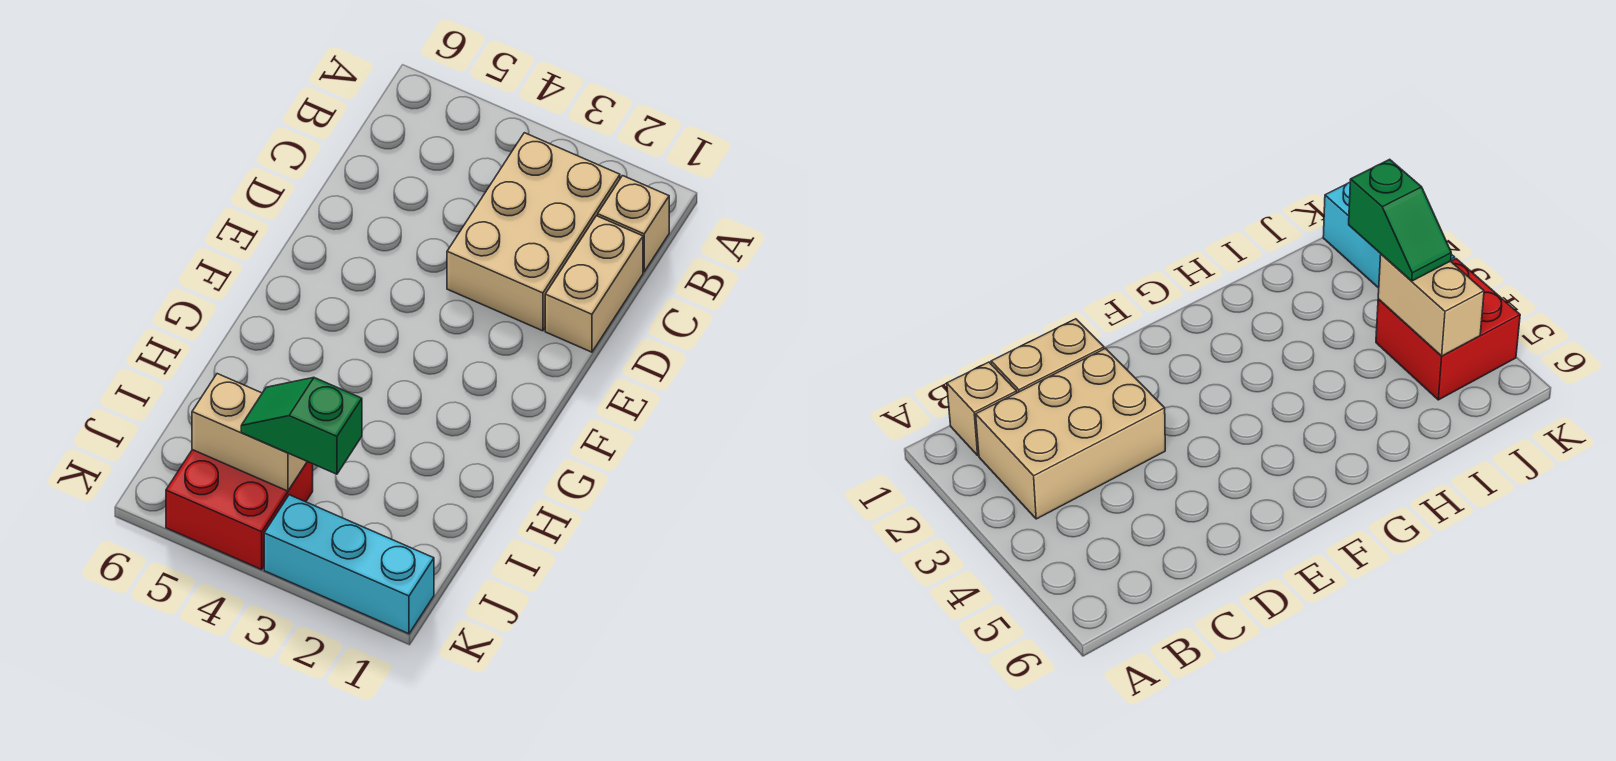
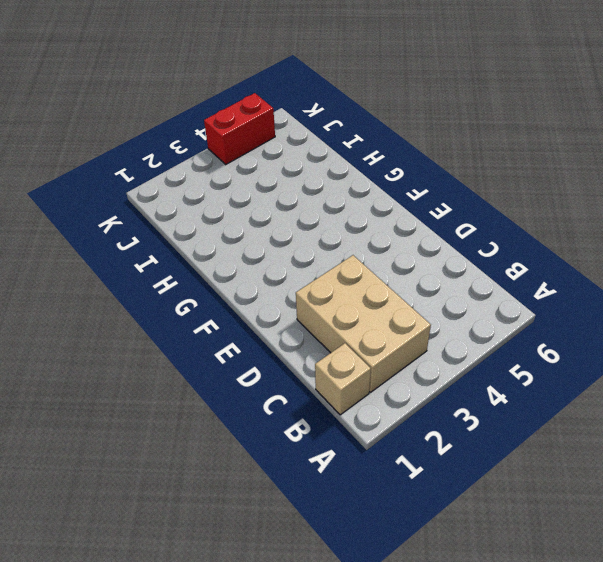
red brick K4:K5 level 1 -> red brick J4:K5 level 1
none -> tan brick C1:D1 level 1
none -> cyan brick K1:K3 level 1

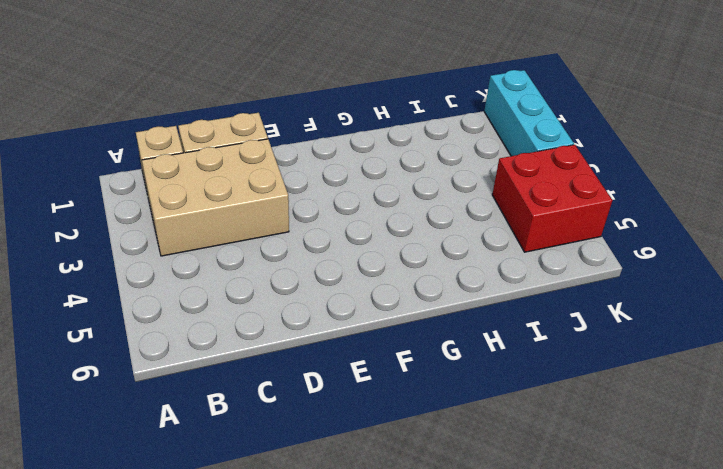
none -> tan brick J4:J5 level 2
none -> green slope J3:J4 level 3 top 3

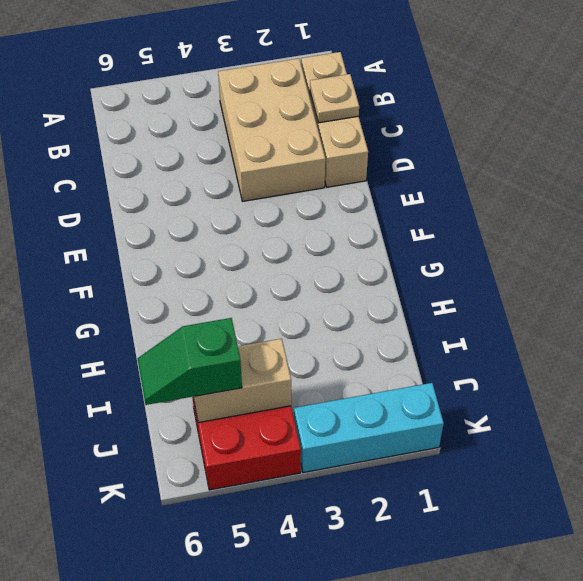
tan plate C1 level 2 -> none
green slope J5:J6 level 3 top 5 -> green slope J3:J4 level 3 top 3

